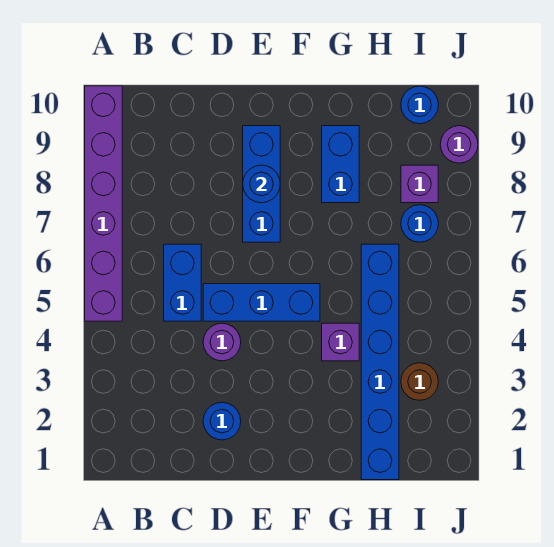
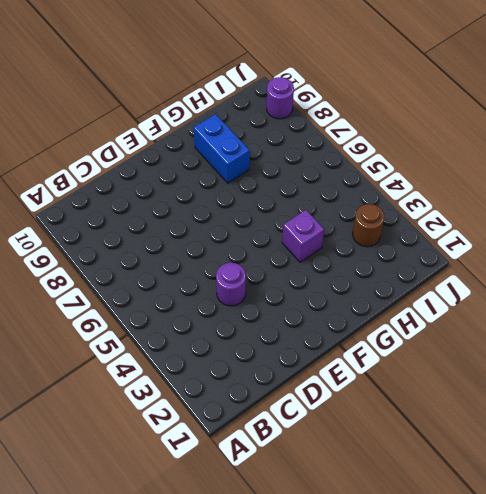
none -> purple brick A5:A10 level 1
none -> blue brick C5:C6 level 1
none -> blue round brick D2 level 1

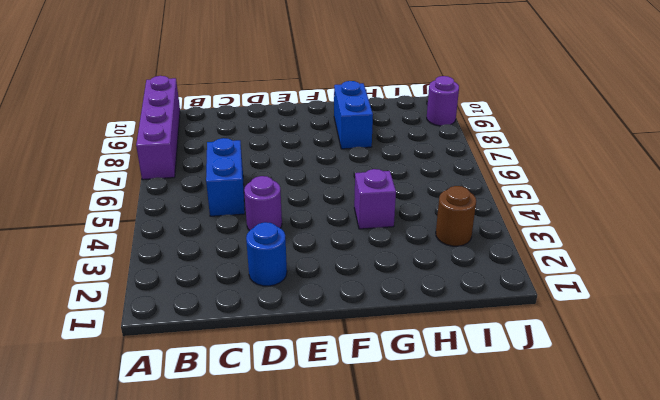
purple brick A7:A10 level 1 -> purple brick A5:A10 level 1
none -> blue brick D5:F5 level 1
none -> blue brick E7:E9 level 1
none -> blue brick H1:H6 level 1

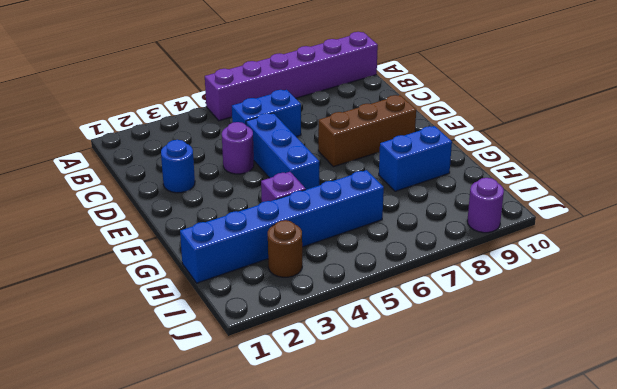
brown brick E7:E9 level 1 -> blue brick E7:E9 level 1
none -> blue round brick I7 level 1
none -> purple brick I8 level 1
none -> blue round brick I10 level 1

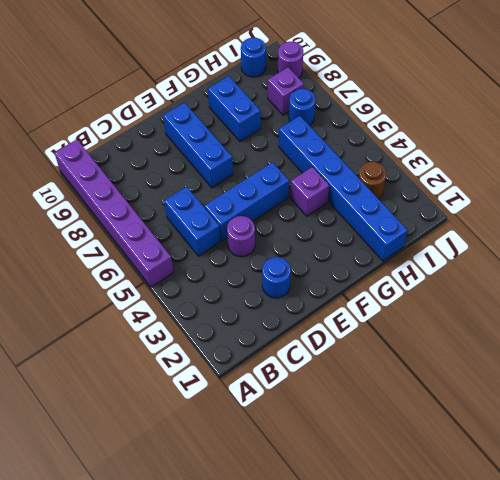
none -> blue round brick E8 level 2

